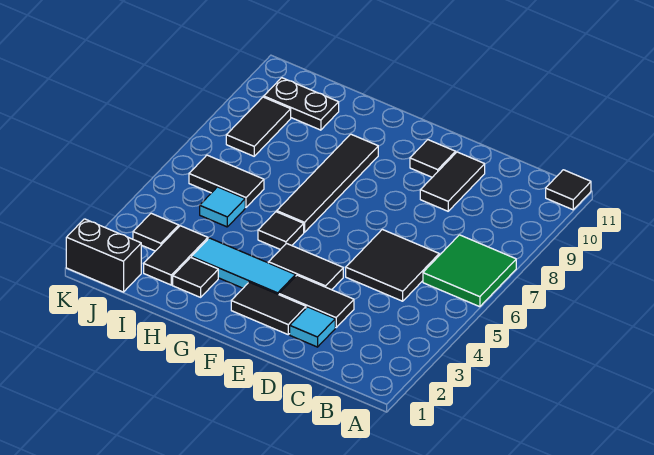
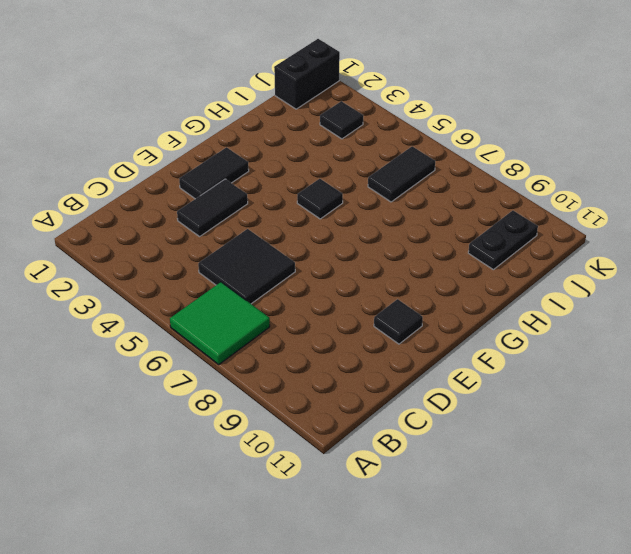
none -> black tile A11 level 1
none -> cyan tile D2 level 1
none -> black tile D9:D10 level 1

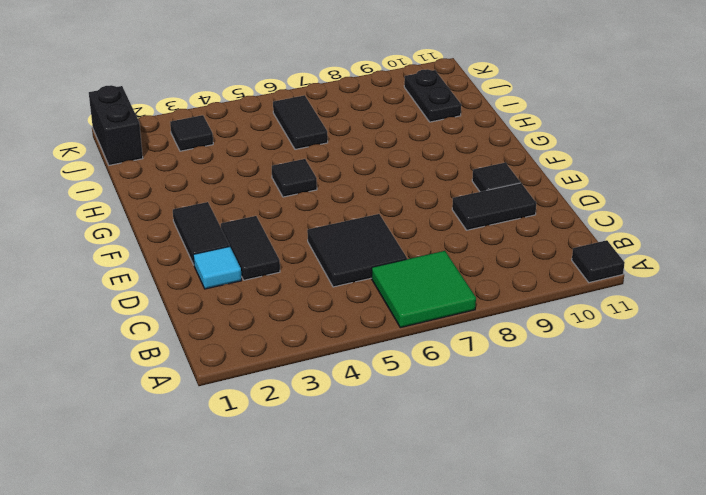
none -> black tile E4:F4 level 1
none -> cyan tile F3:H3 level 1
none -> black tile G6:G9 level 1

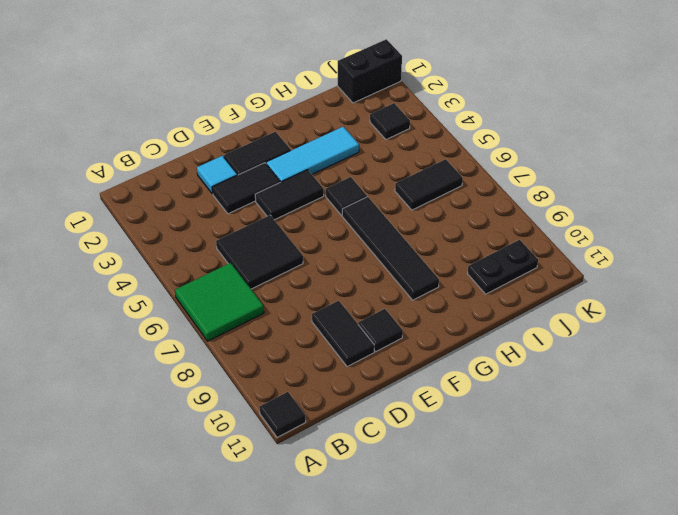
none -> black tile H2 level 1
none -> black tile I2:I3 level 1
none -> cyan tile I5 level 1

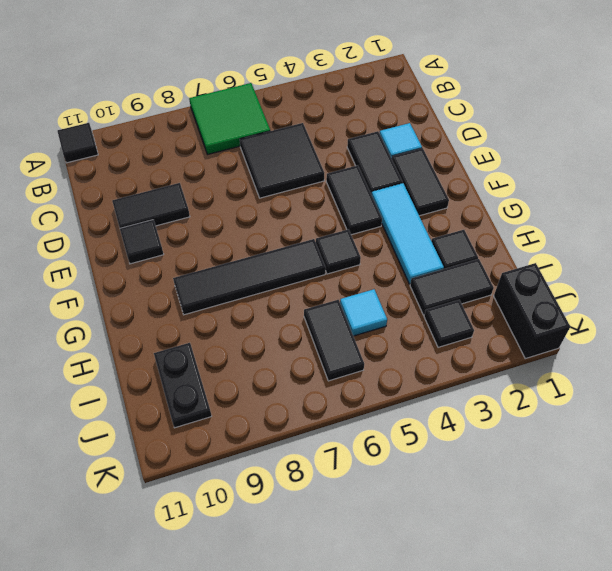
none -> black tile J8:J9 level 1

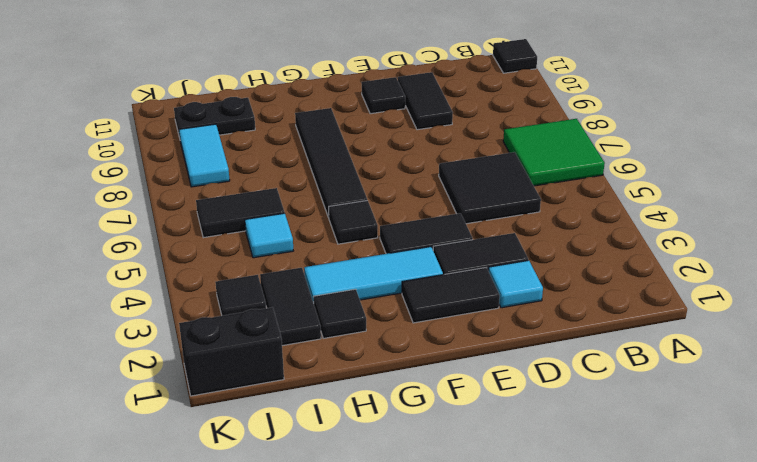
cyan tile J8:J9 level 1 -> black tile J8:J9 level 1

